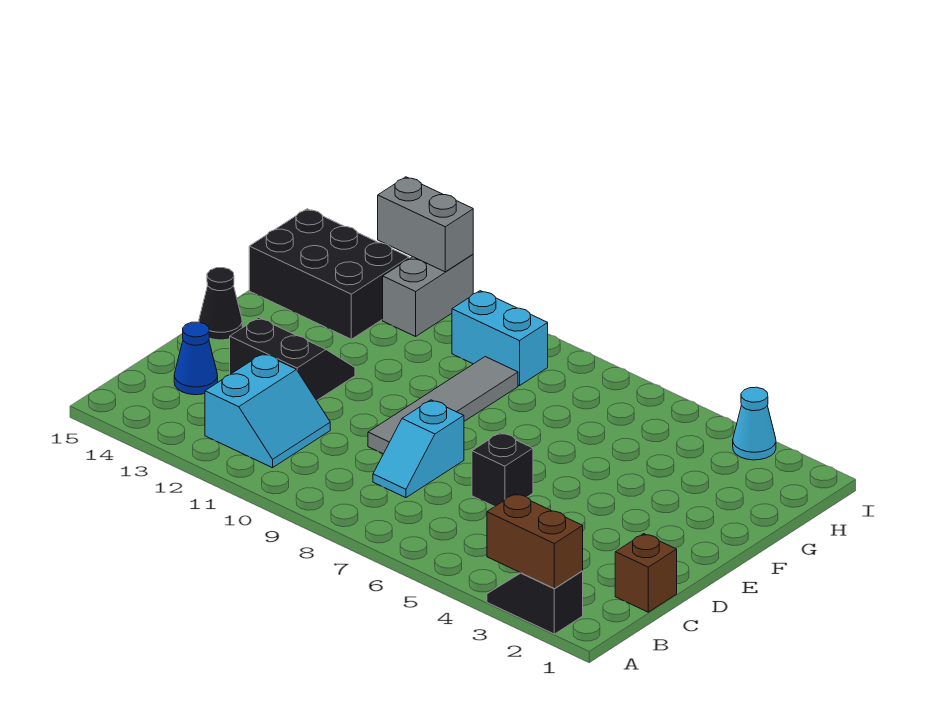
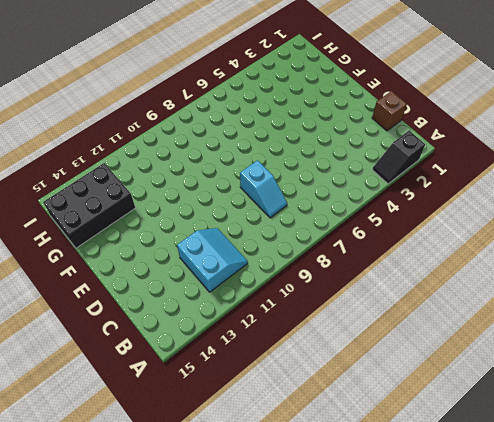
none -> blue cone C14 level 1
none -> black brick D6 level 1
none -> grey tile D9:G9 level 1

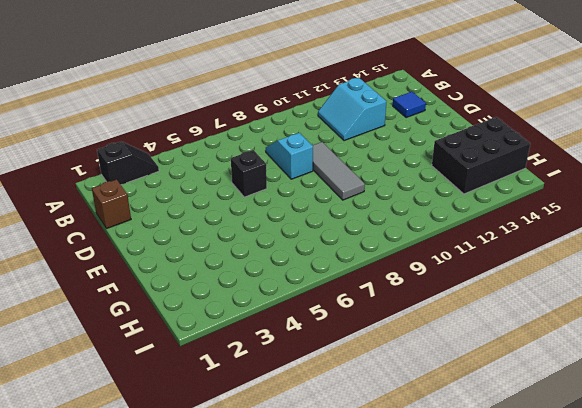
blue tile C14 level 1 -> blue cone C14 level 1
grey tile D9:F9 level 1 -> grey tile D9:G9 level 1
none -> black slope D12:E13 level 1 top D
none -> black cone E15 level 1
none -> cyan brick H9:H10 level 1

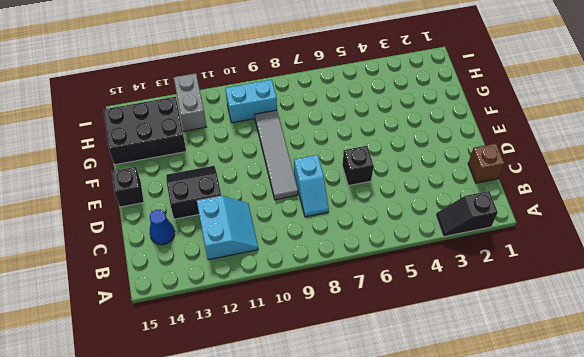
black brick E15 level 1 -> black cone E15 level 1
none -> cyan cone I3 level 1
none -> brown brick A2:A3 level 2
none -> grey brick I12:I13 level 2

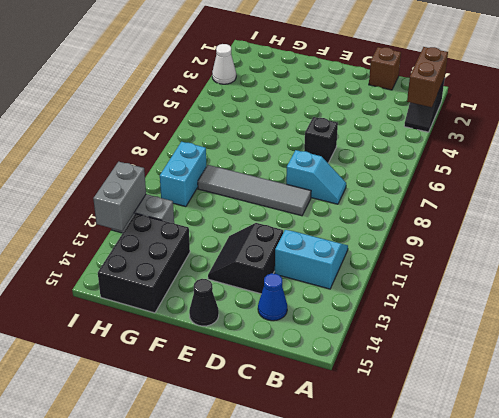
white cone I3 level 1 -> cyan cone I3 level 1

